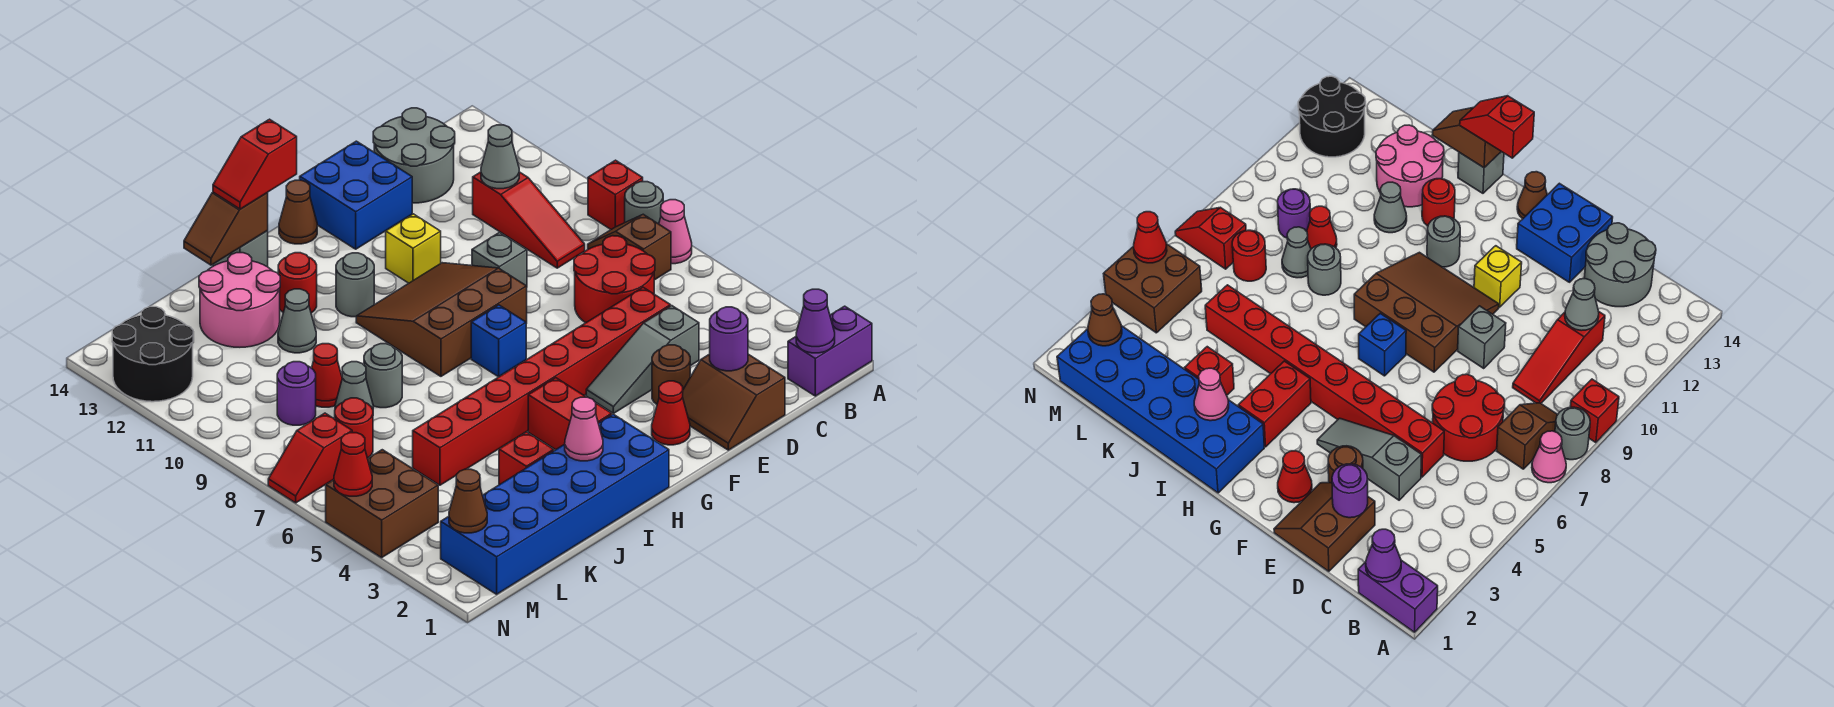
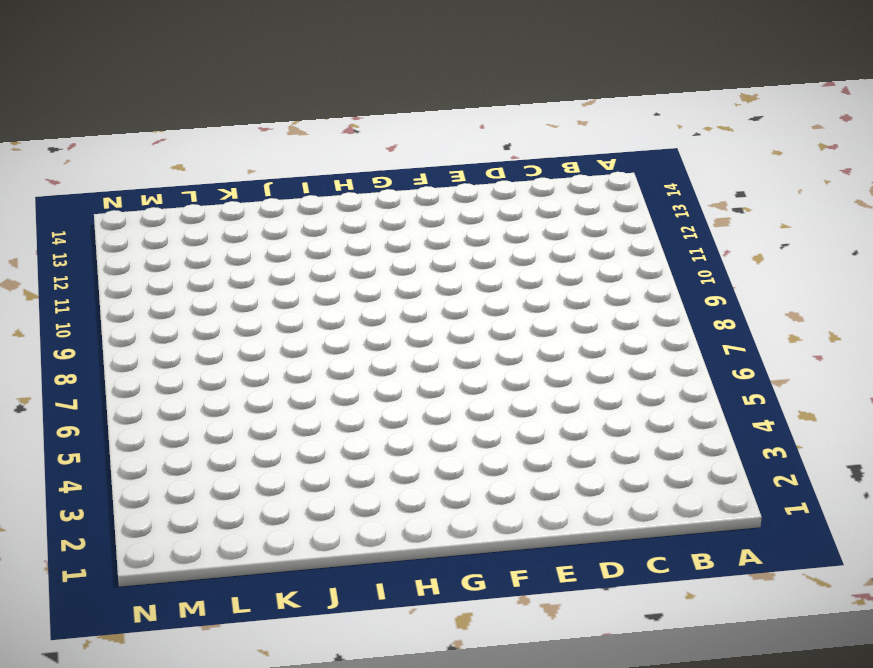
none -> purple brick A1:B1 level 1
none -> pink cone A7 level 1
none -> grey round brick A8 level 1
none -> red brick A9 level 1

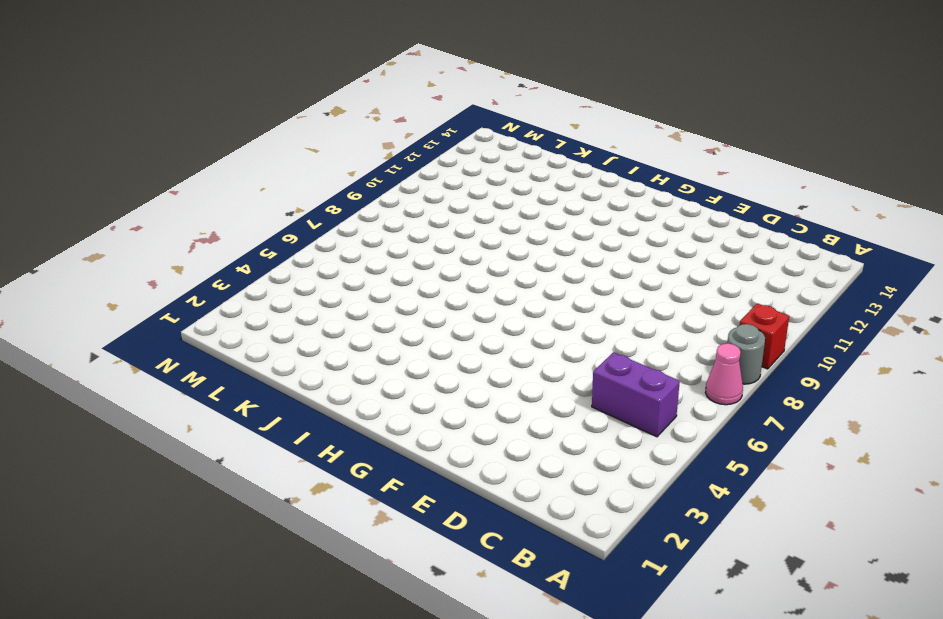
purple brick B5:C5 level 1 -> purple brick A1:B1 level 1
none -> brown slope B7:B8 level 1 top 7
none -> red round brick C6:D7 level 1
none -> red slope C9:C11 level 1 top 11
none -> grey round brick C13:D14 level 1

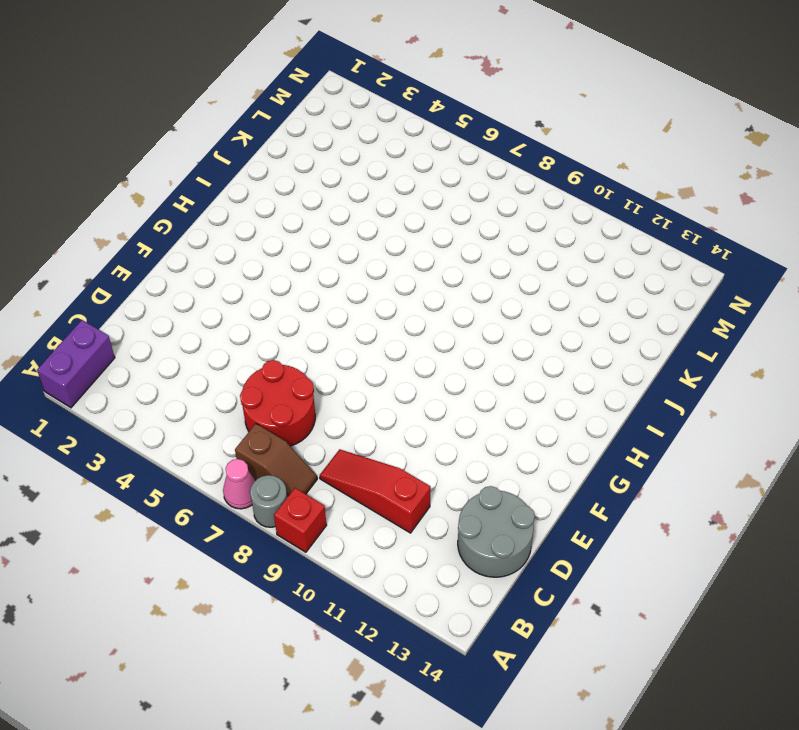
none -> brown slope D1:E2 level 1 top D
none -> grey slope D4:F4 level 1 top D
none -> red brick D5:K5 level 1
none -> brown round brick E3 level 1

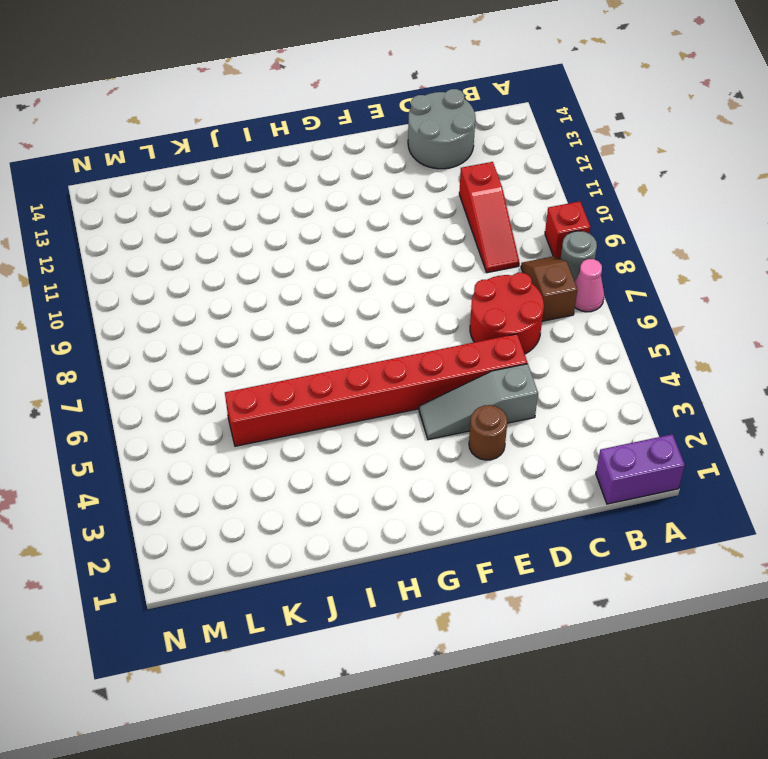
none -> brown slope D1:E2 level 1 top D
none -> grey brick E9 level 1
none -> blue brick E13:F14 level 1
none -> red cone F2 level 1

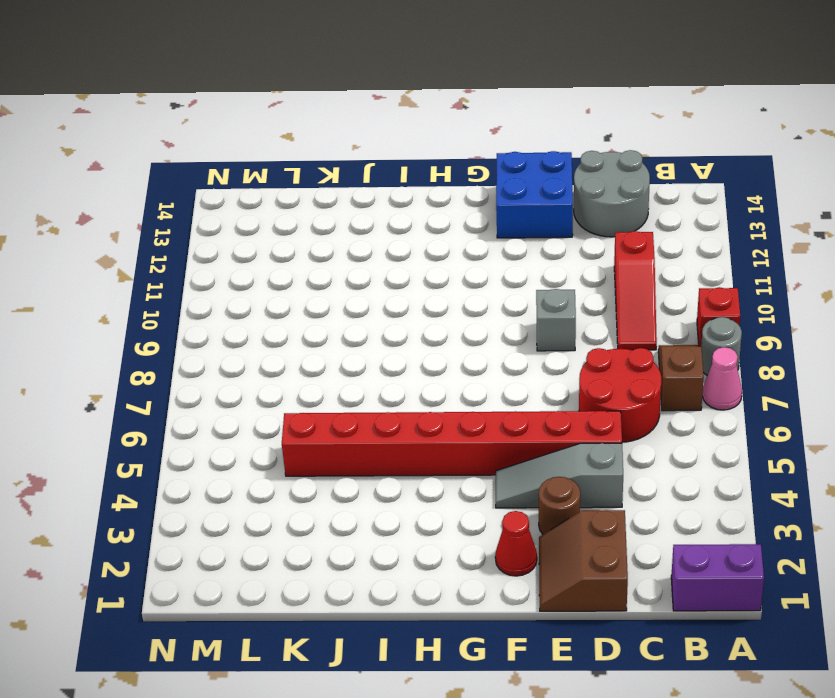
none -> brown slope F8:H10 level 1 top 8
none -> yellow brick F11 level 1
none -> blue brick G7 level 1
none -> brown cone G14 level 1

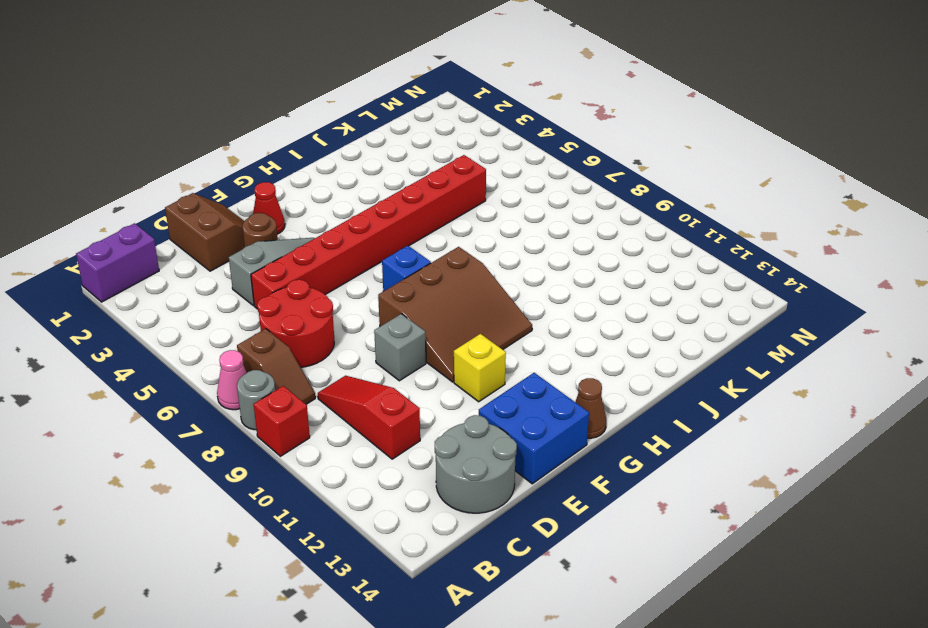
none -> blue brick H1:M2 level 1
none -> red brick H3:H4 level 1
none -> grey round brick H11 level 1
none -> red round brick I12 level 1

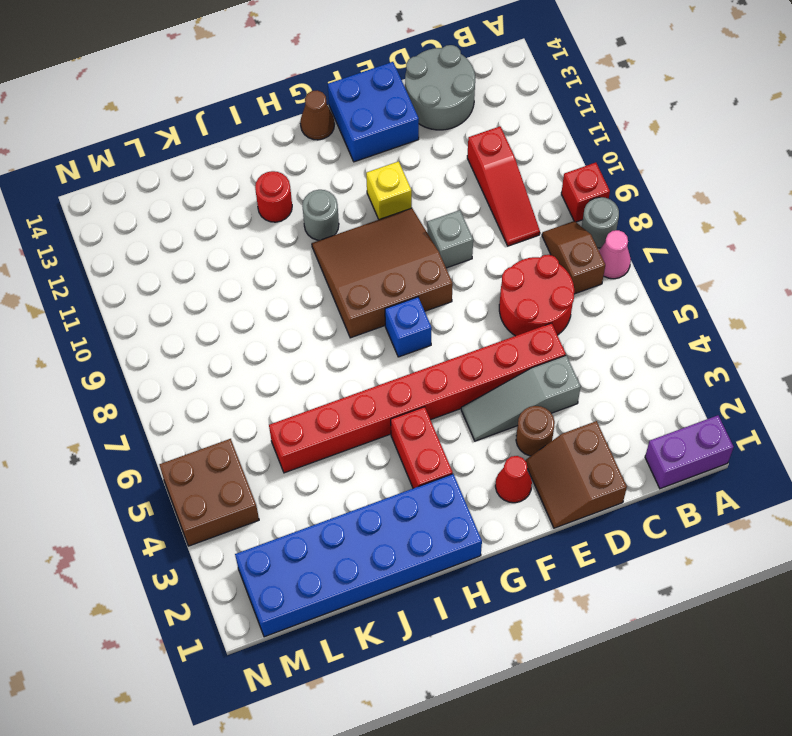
none -> grey brick I14 level 1
none -> red brick J3 level 1
none -> grey round brick J8 level 1
none -> grey cone J11 level 1

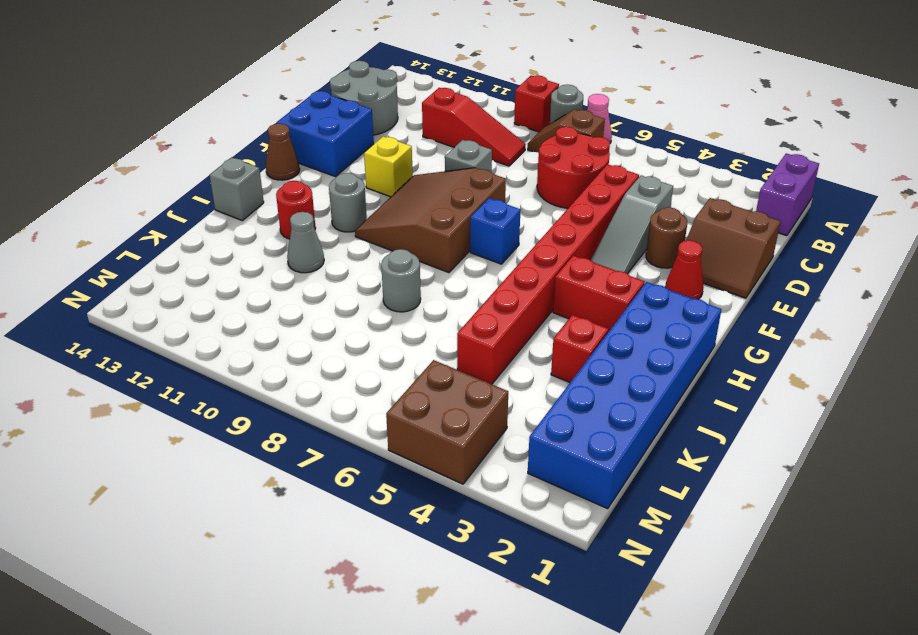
none -> pink round brick J12:K13 level 1
none -> grey cone K8 level 1
none -> red cone K9 level 1
none -> red round brick L7 level 1

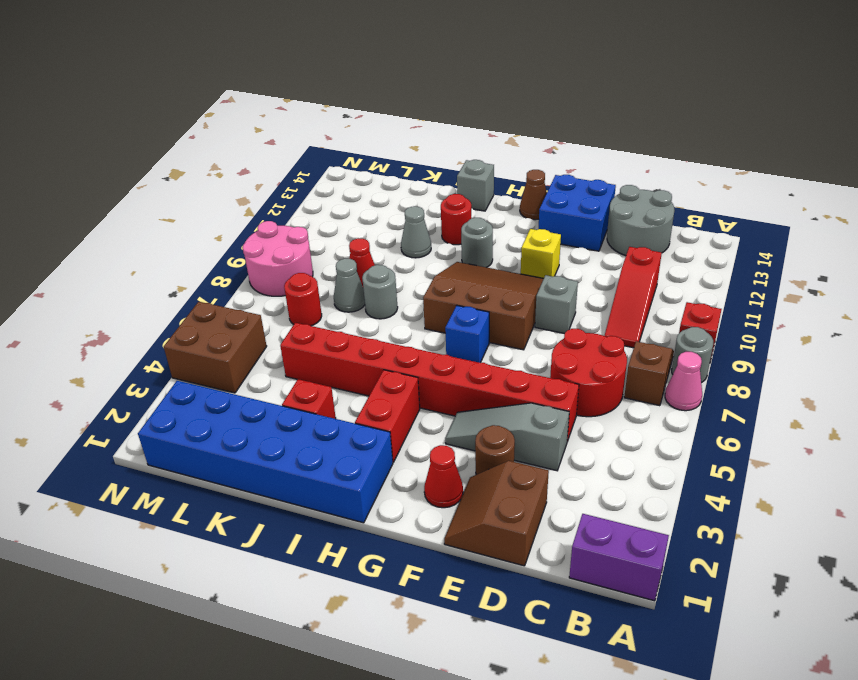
pink round brick M8:N9 level 1 -> pink round brick J12:K13 level 1
none -> purple round brick L9 level 1
none -> red slope M7:N7 level 1 top M
none -> black round brick M12:N13 level 1
none -> purple cone B1 level 2

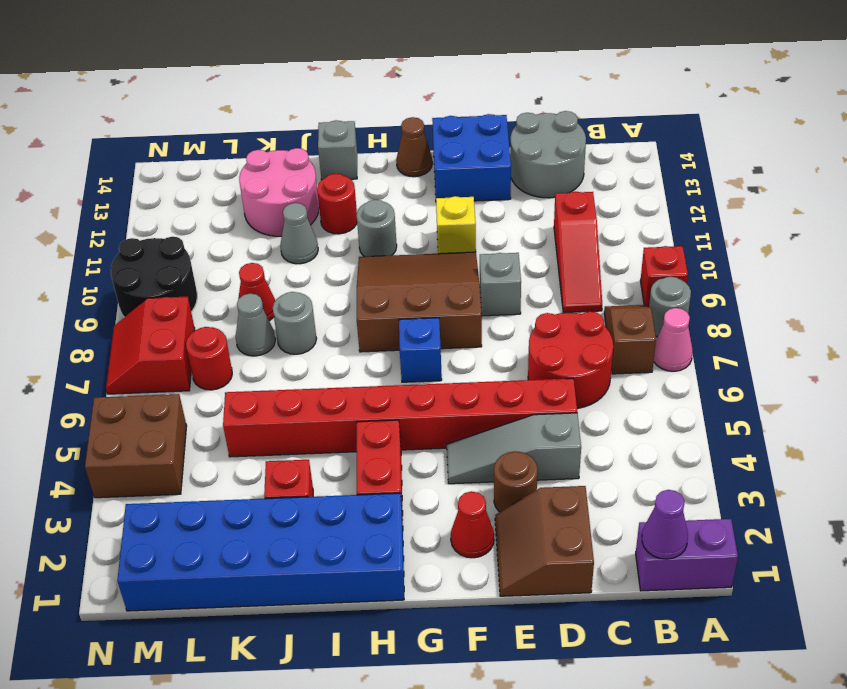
red slope M7:N8 level 1 top M -> red slope M7:N7 level 1 top M
black round brick M9:N10 level 1 -> black round brick M12:N13 level 1
none -> purple round brick L9 level 1
none -> grey cone C11 level 2
none -> purple round brick D2 level 2
none -> pink cone I2 level 2

